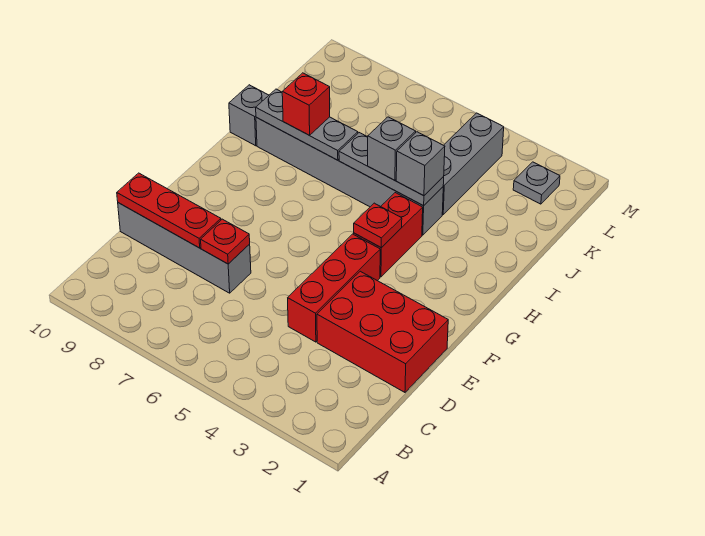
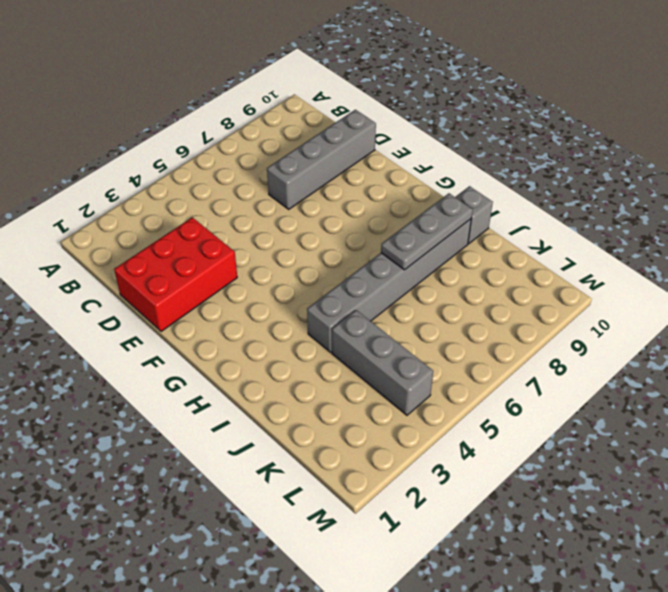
none -> red brick D4:F4 level 1
none -> red brick G4:H4 level 1
none -> grey plate L2 level 1

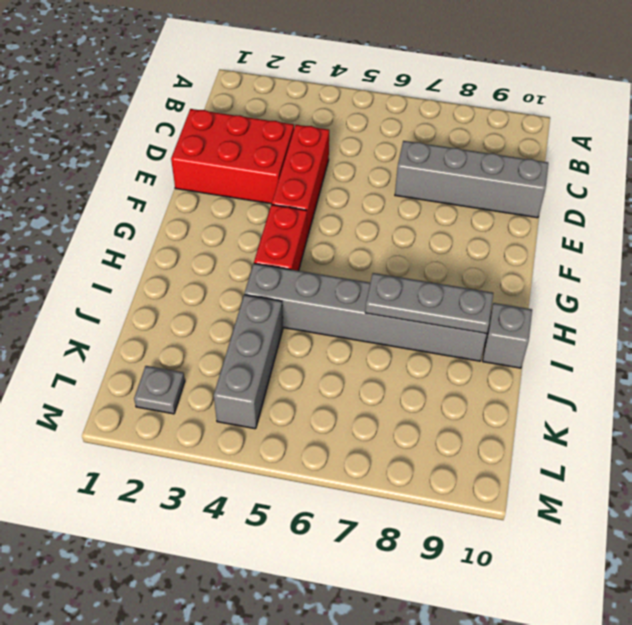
none -> red plate D7 level 2
none -> red plate D8:D10 level 2
none -> red plate G4 level 2

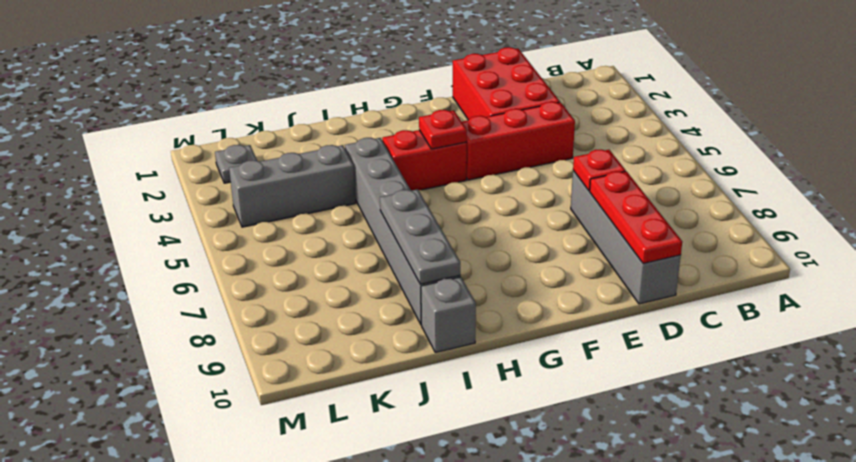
none -> grey plate I4:I6 level 2
none -> grey brick I4 level 3
none -> grey brick I5 level 3

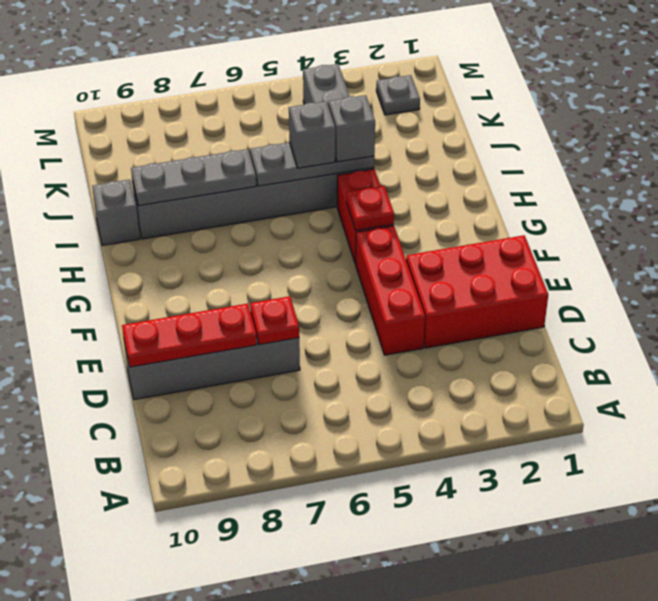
none -> red brick I8 level 3

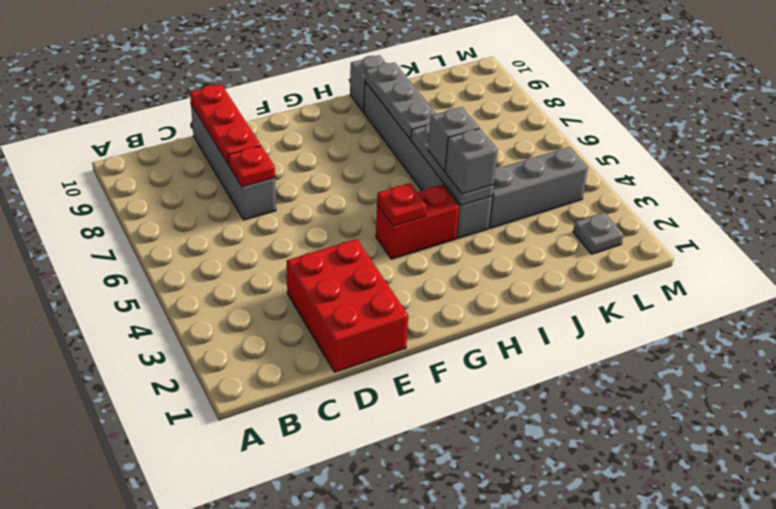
none -> red brick D4:F4 level 1
none -> red brick I8 level 3

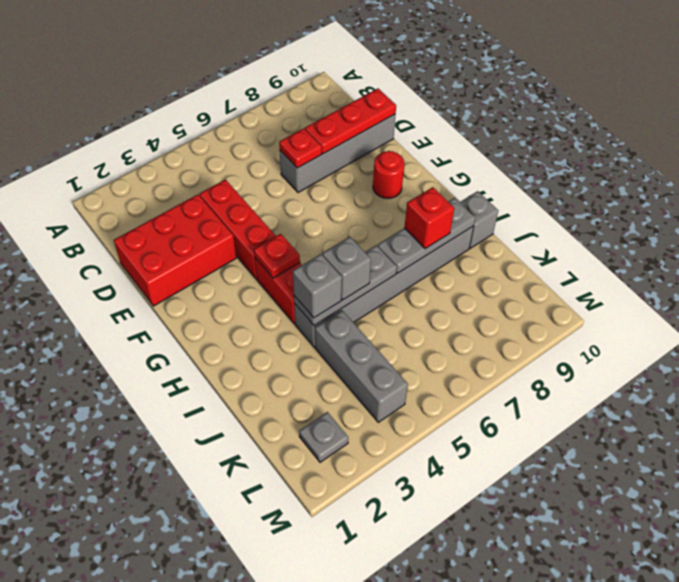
red round brick F9 level 1 -> none

